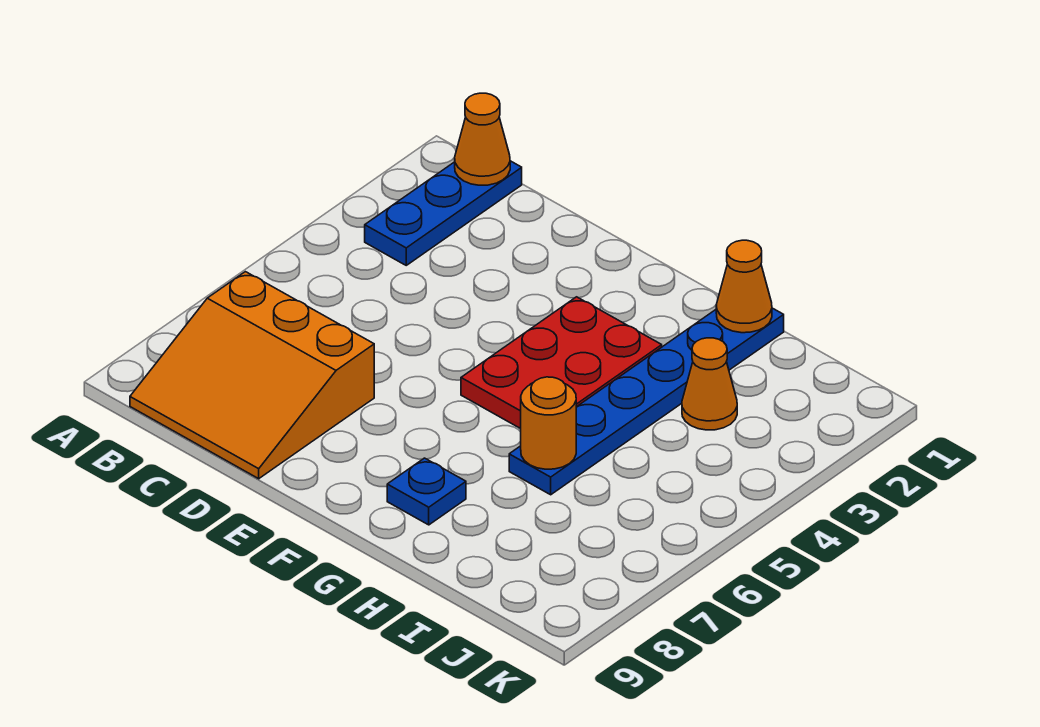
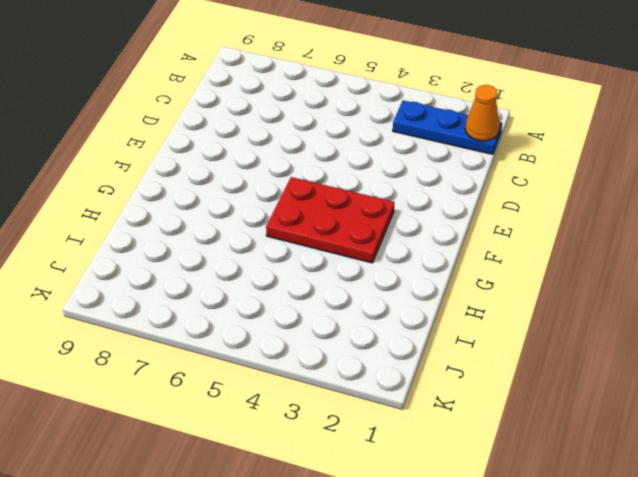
none -> orange slope B7:D9 level 1 top 7
none -> blue plate G8 level 1

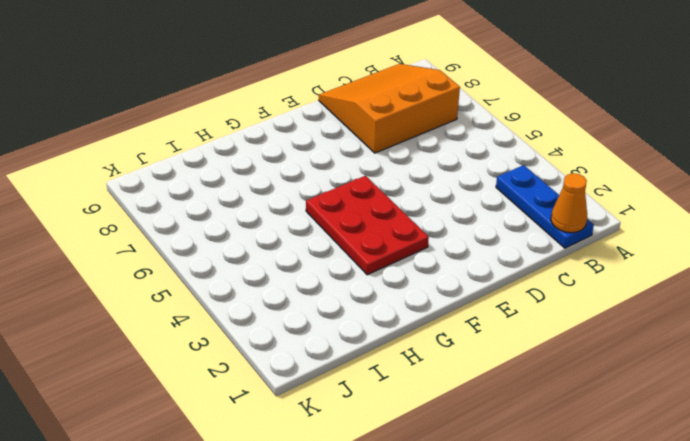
none -> blue plate G8 level 1
none -> blue plate H1:H6 level 1

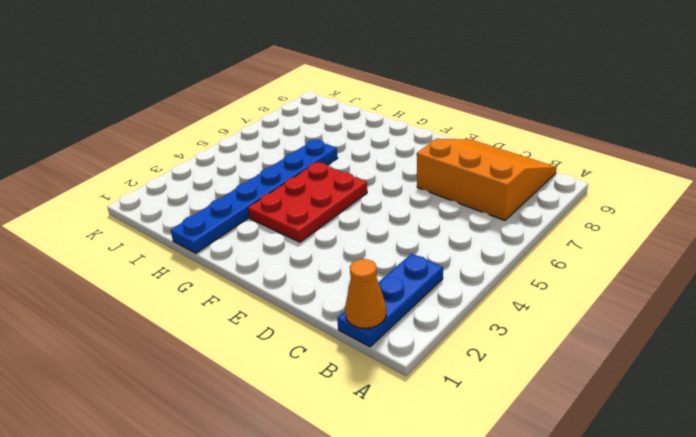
none -> blue plate G8 level 1
none -> orange cone I3 level 1

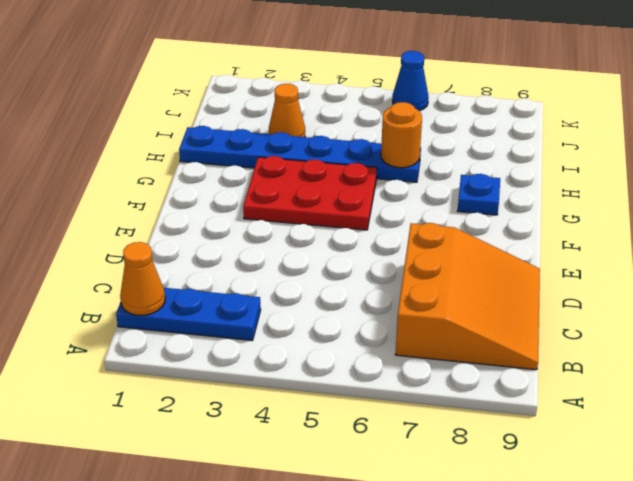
blue cone K6 level 1 -> none
none -> orange cone H1 level 2

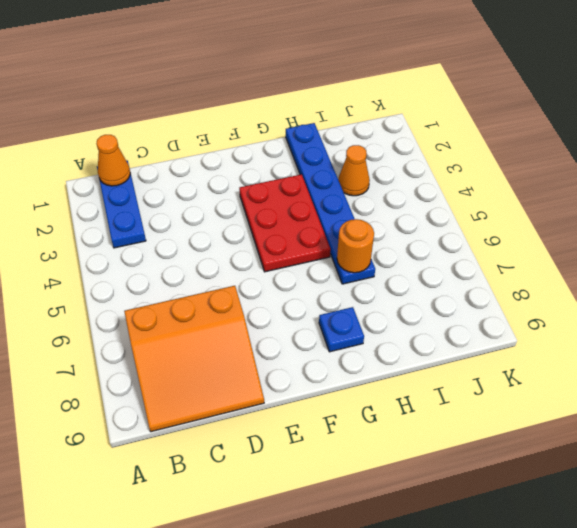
none -> orange cone H1 level 2

